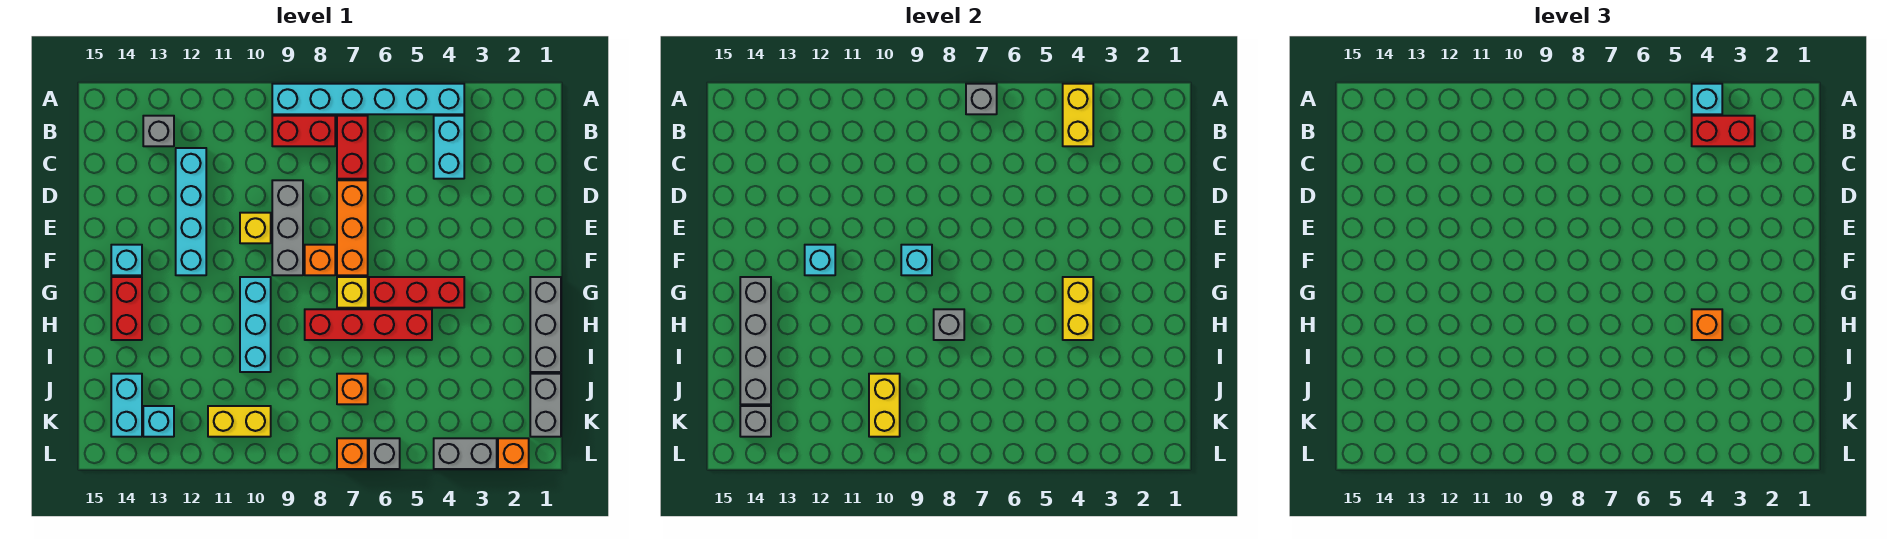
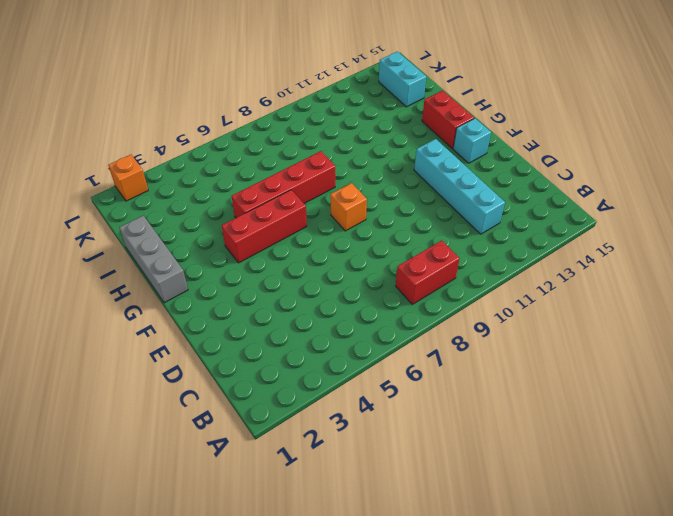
none -> cyan brick A4:A9 level 1
none -> cyan brick B4:C4 level 1
none -> red brick B7:C7 level 1
none -> grey brick B13 level 1

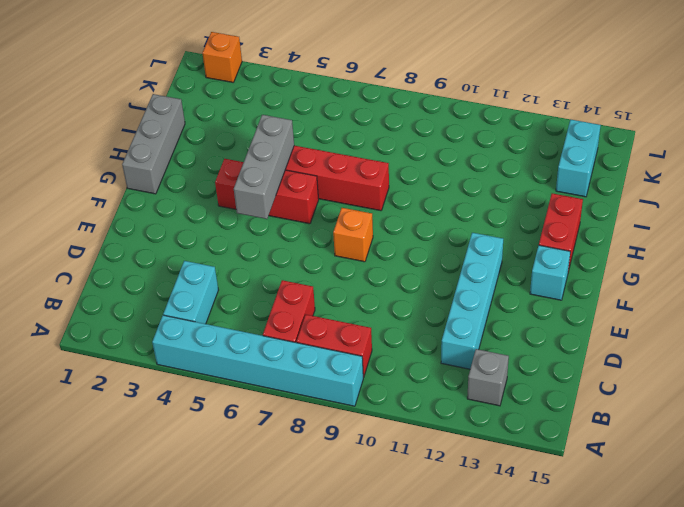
grey brick F5:H5 level 2 -> grey brick D9:F9 level 1
none -> orange brick D7:F7 level 1
none -> yellow brick E10 level 1
none -> yellow brick G7 level 1
none -> cyan brick G10:I10 level 1

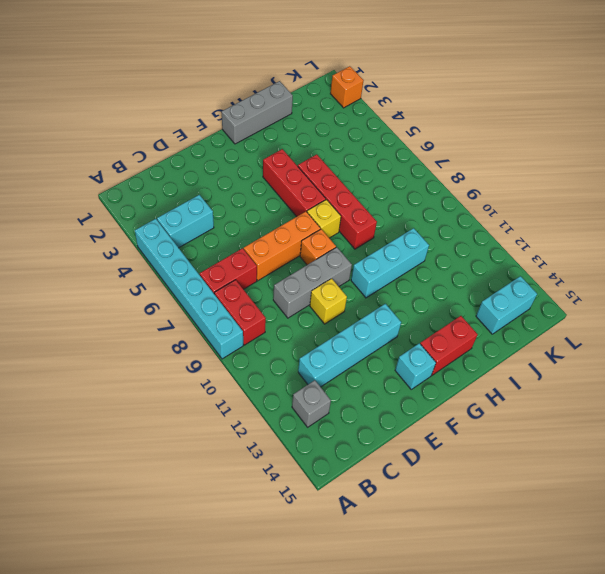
none -> grey brick J1:K1 level 1
none -> orange brick J7 level 1
none -> yellow brick K10:K11 level 1
none -> cyan brick K13 level 1

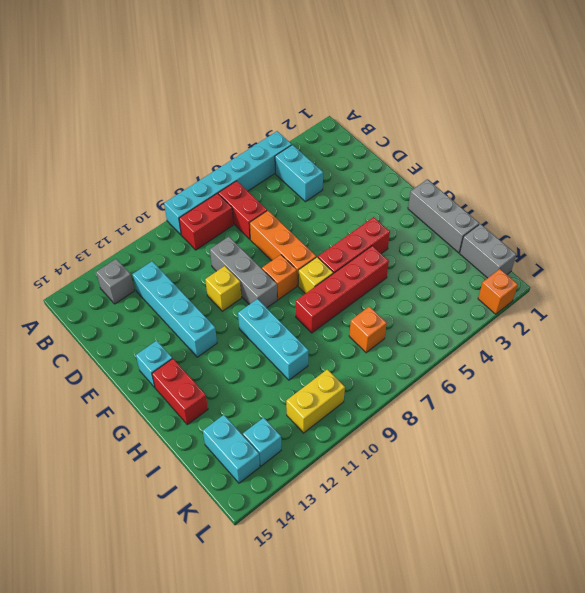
none -> grey brick L3:L4 level 1
none -> grey brick L6 level 1
none -> orange brick L7 level 1
none -> yellow brick A4:B4 level 2

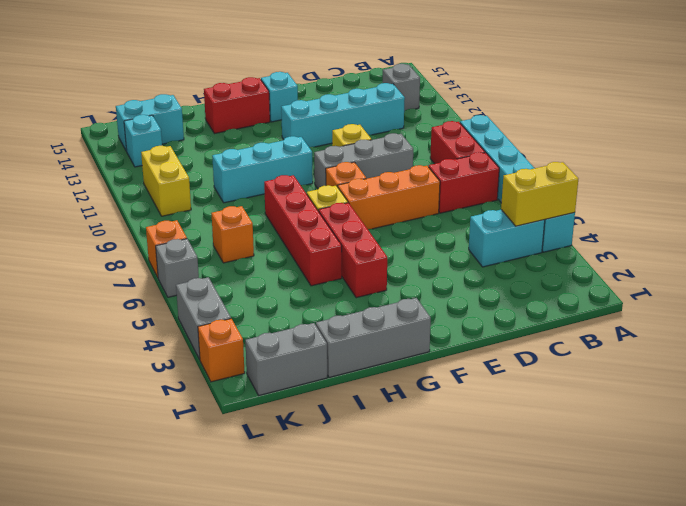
none -> grey brick A7 level 2
none -> cyan brick F9 level 2
none -> cyan brick F12 level 2
none -> yellow brick G4:H4 level 2

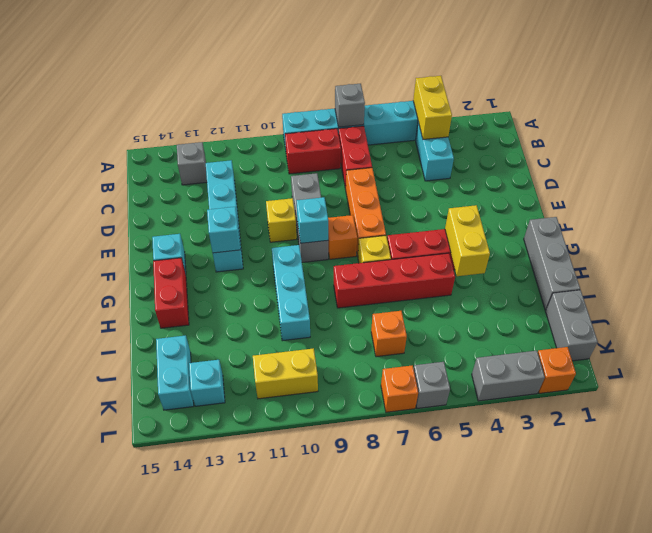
none -> grey brick G14:J14 level 2
none -> grey brick H8 level 2
none -> yellow brick J10:K10 level 2
none -> grey brick K14 level 2

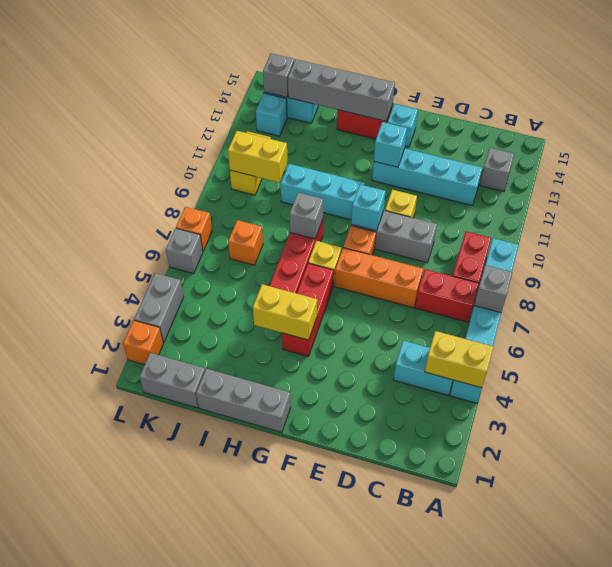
none -> cyan brick A4 level 3
none -> red brick B3:B4 level 3
none -> orange brick H4 level 3

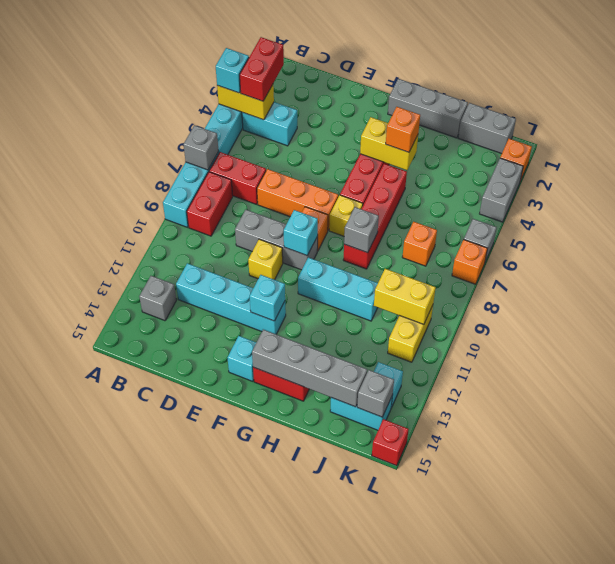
red brick L15 level 1 -> none

